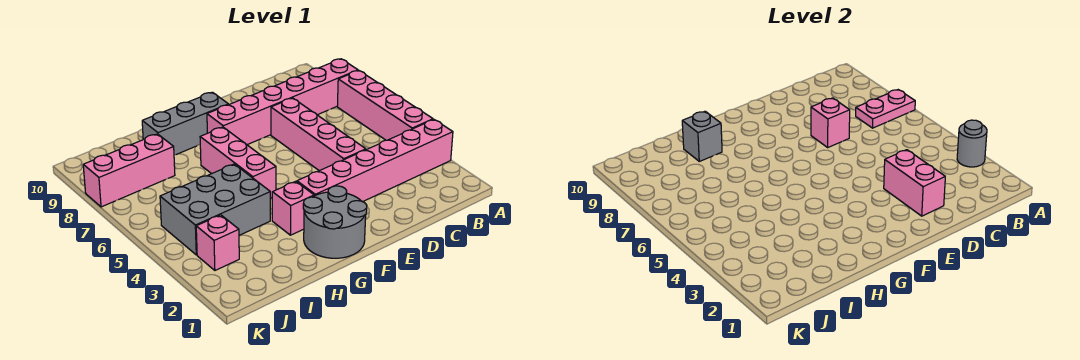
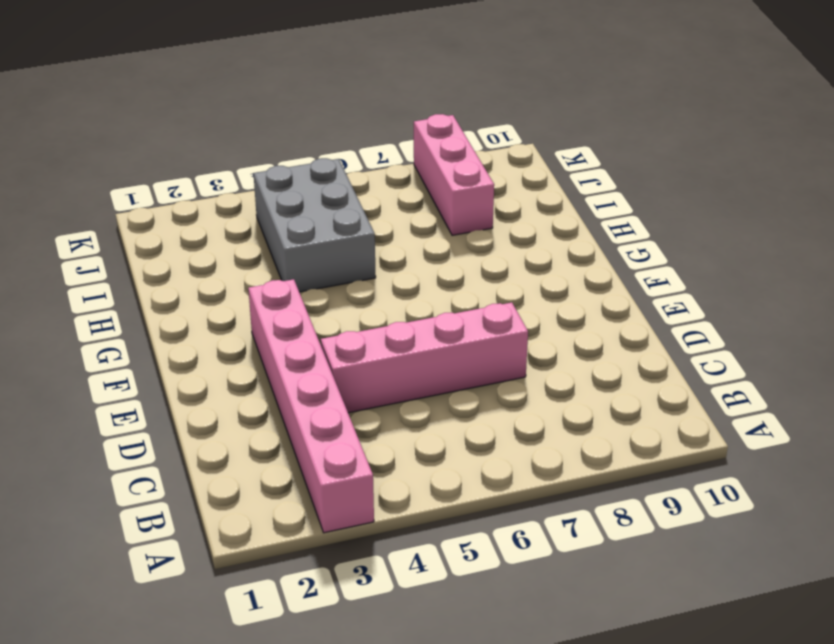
none -> pink brick A4:A7 level 1
none -> pink brick A8:F8 level 1
none -> grey round brick F1:G2 level 1

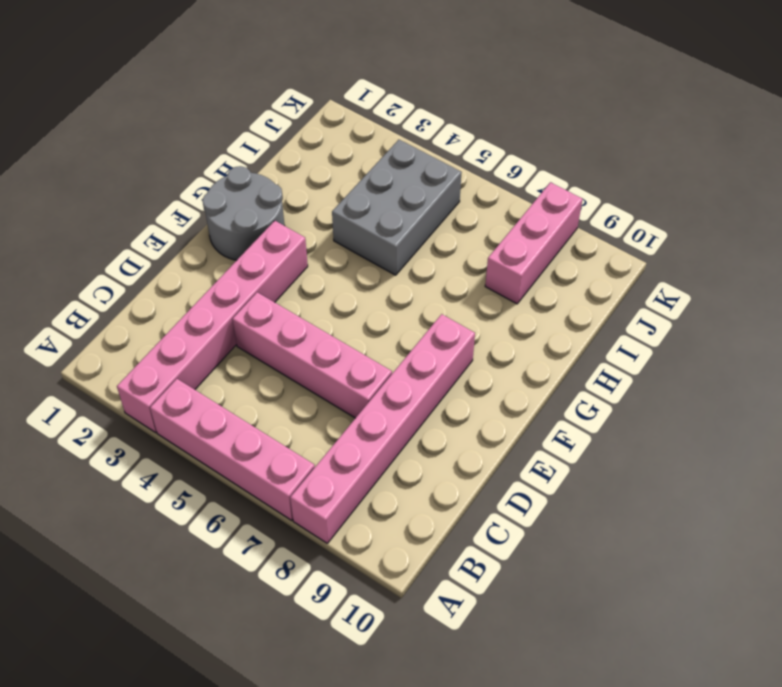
none -> grey brick F9:H9 level 1
none -> pink brick G3 level 1
none -> pink brick G5:G7 level 1

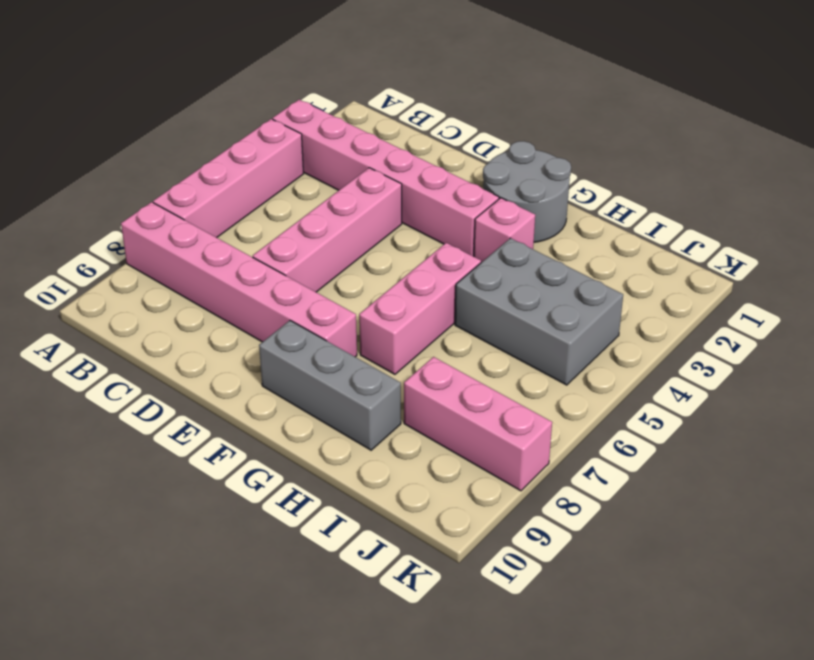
none -> pink brick J3 level 1
none -> grey round brick A3 level 2
none -> pink plate A7:B7 level 2

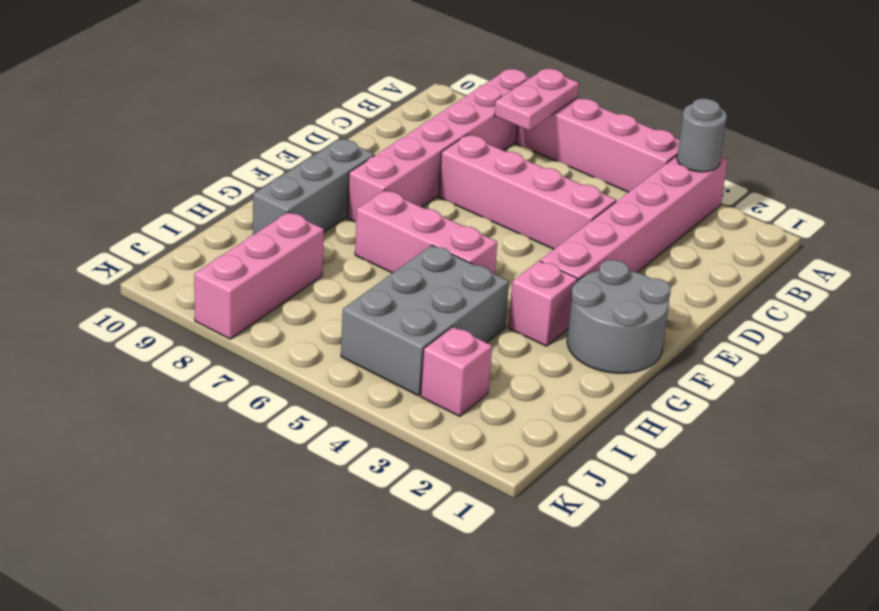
none -> pink brick D2:D3 level 2
none -> pink brick D7 level 2
none -> grey brick H9 level 2

